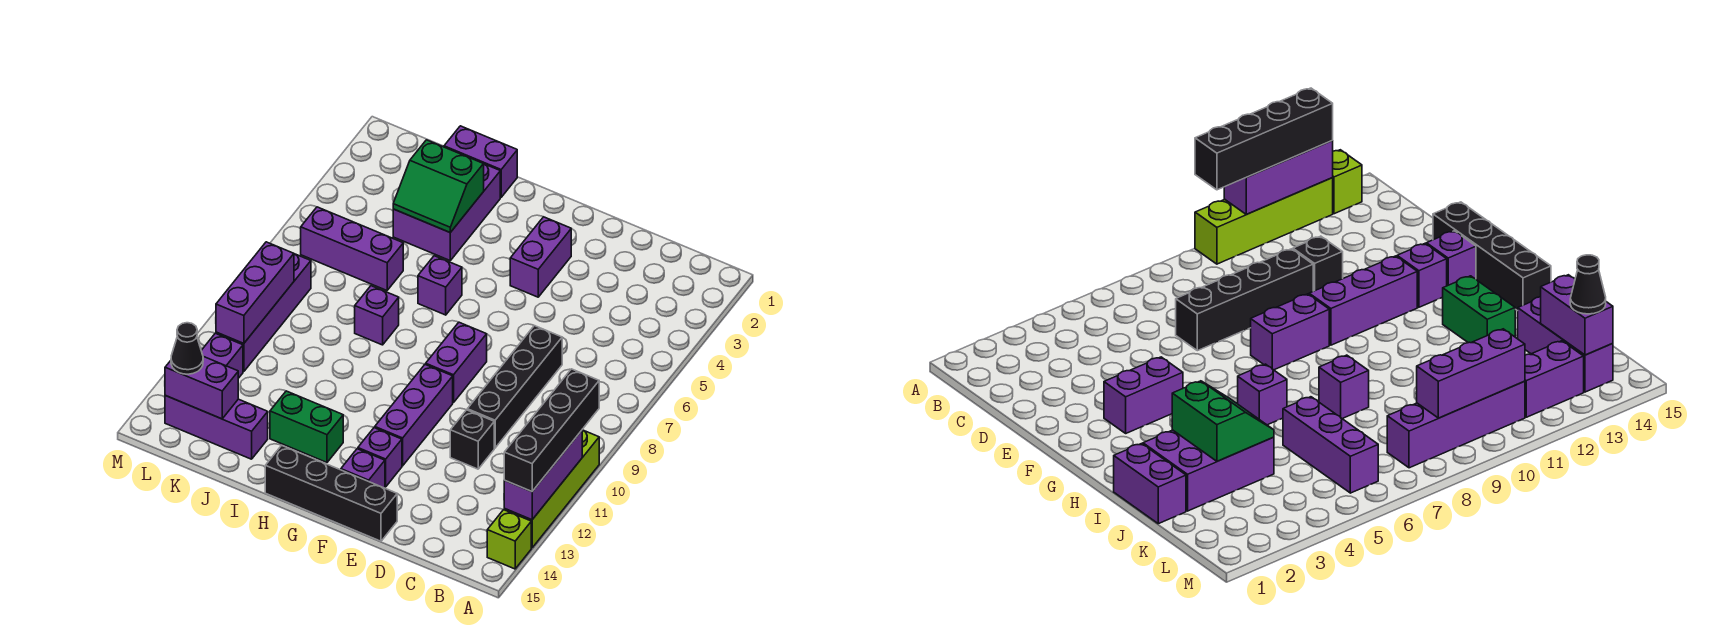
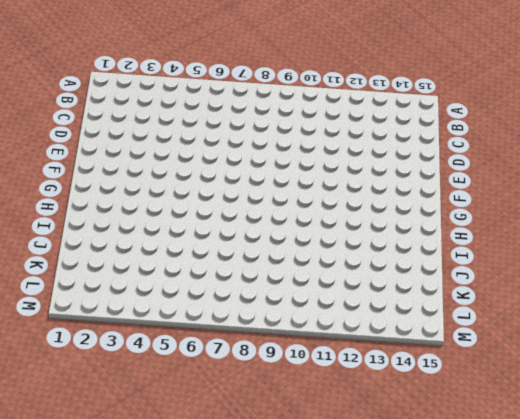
none -> lime brick A10:A13 level 1
none -> lime brick A14 level 1
none -> black brick D7:D10 level 1

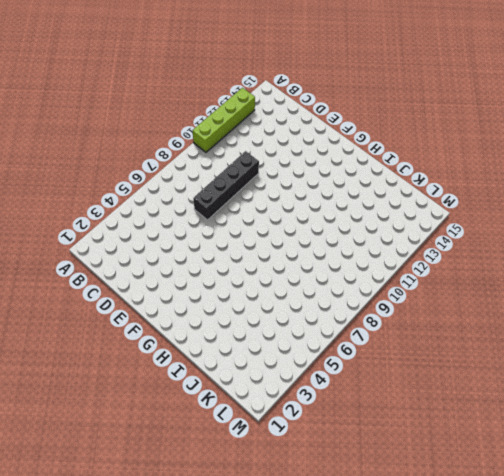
none -> lime brick A14 level 1
none -> black brick D11 level 1
none -> black brick E15:H15 level 1

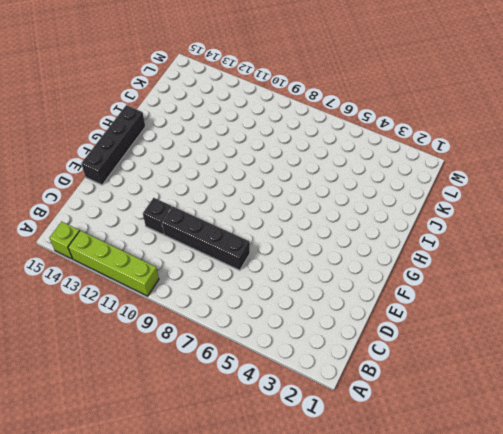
none -> purple brick F3:F4 level 1
none -> purple brick F8:F9 level 1
none -> purple brick F10:F12 level 1

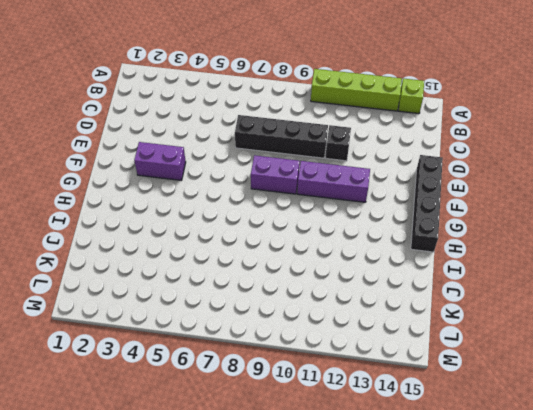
none -> purple brick F13 level 1
none -> purple brick F14 level 1
none -> purple brick H6 level 1

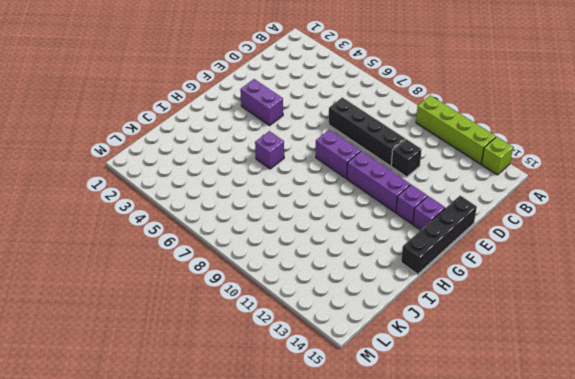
none -> green brick H13:I13 level 1
none -> purple brick I1:J1 level 1
none -> purple brick I2:J4 level 1

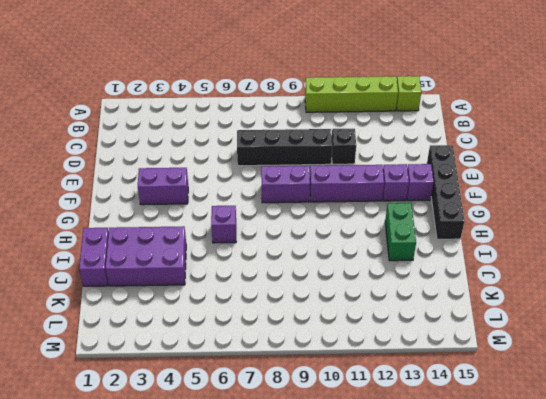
none -> purple brick I8 level 1
none -> purple brick J6:L6 level 1
none -> purple brick J14:L14 level 1

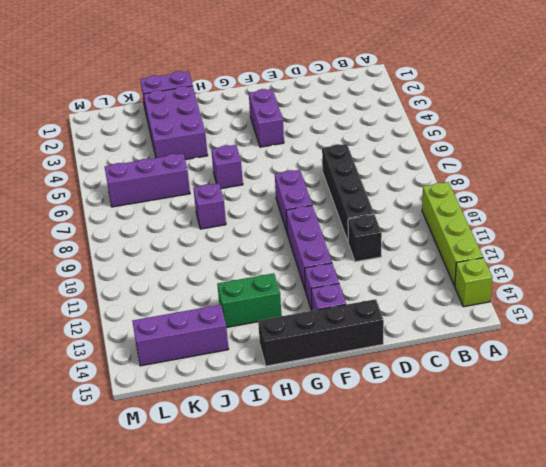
none -> purple brick L8:L11 level 1
none -> purple brick L12:L13 level 1
none -> purple brick A11:A13 level 2

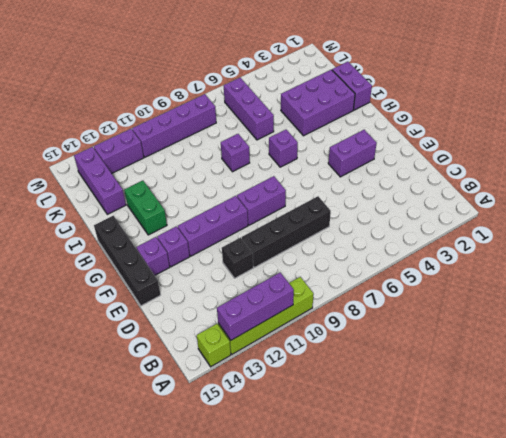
none -> green slope I3:J4 level 2 top 3
none -> purple brick K14:L14 level 2
none -> purple brick L9:L11 level 2

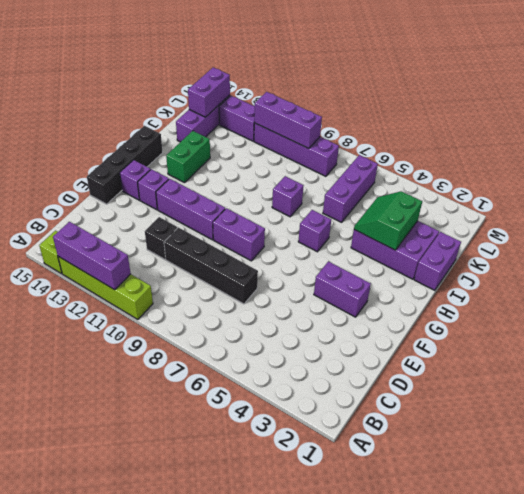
none -> black brick A10:A13 level 3
none -> black cone L14 level 3

